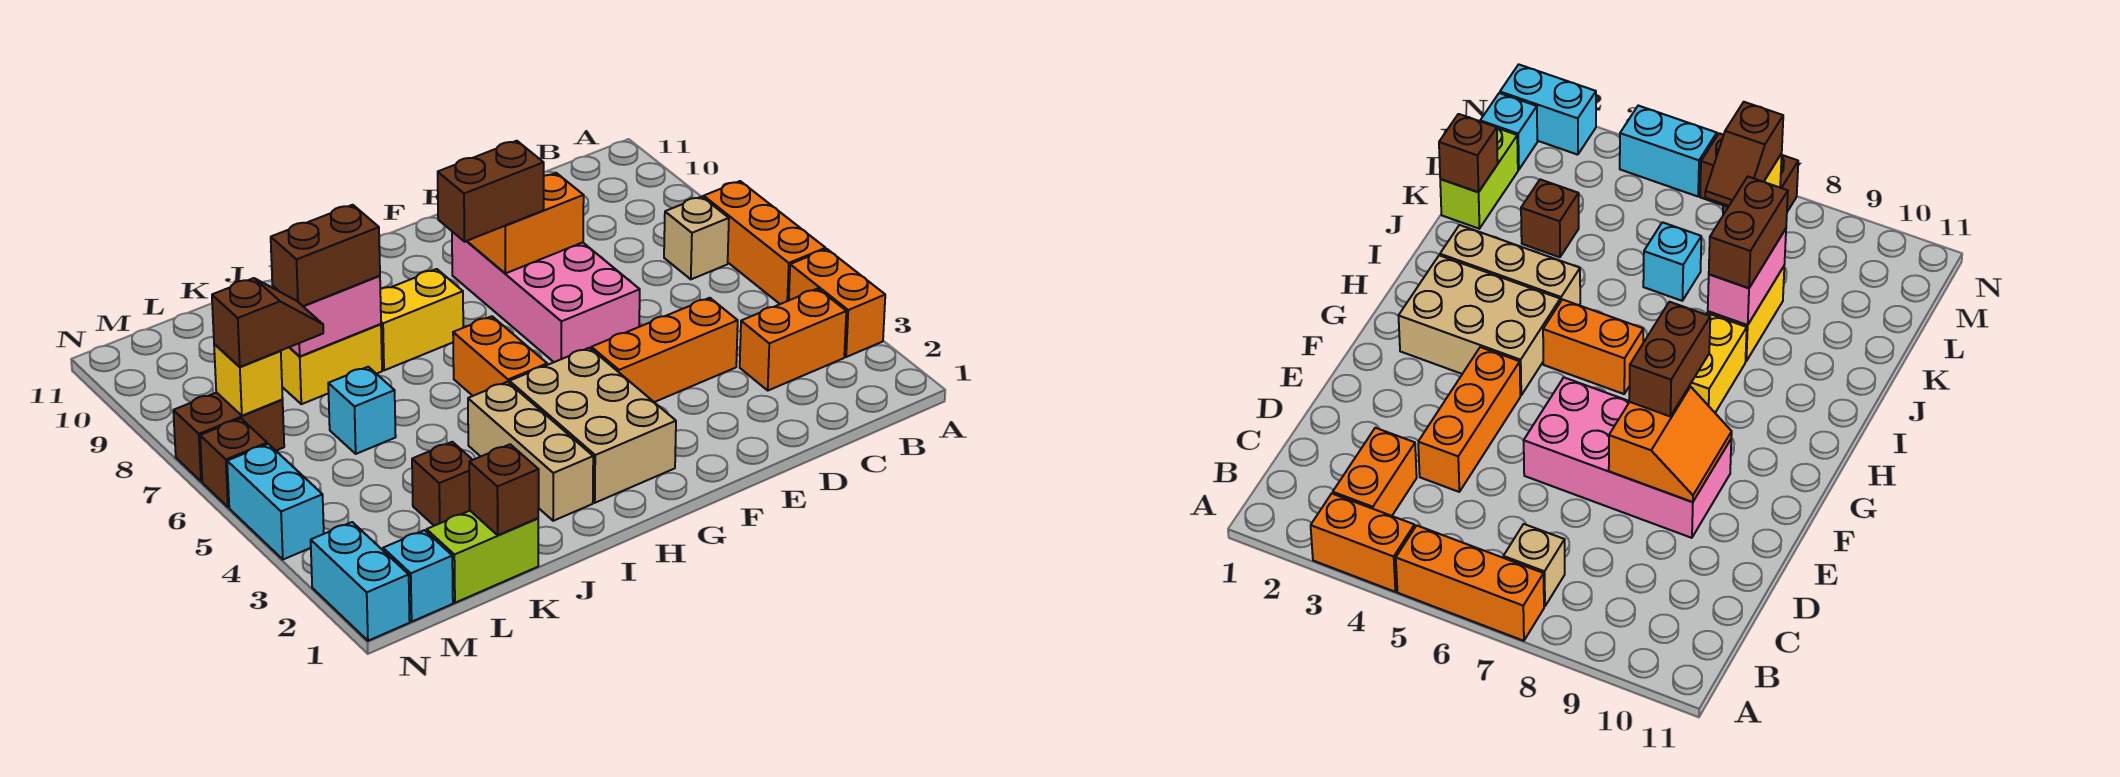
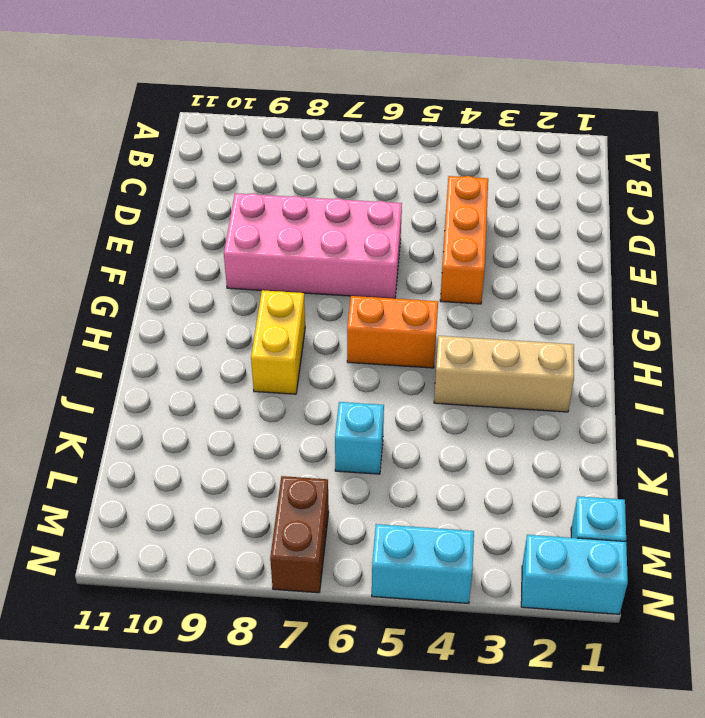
none -> orange brick A3:A4 level 1
none -> orange brick A5:A7 level 1
none -> orange brick B3:C3 level 1

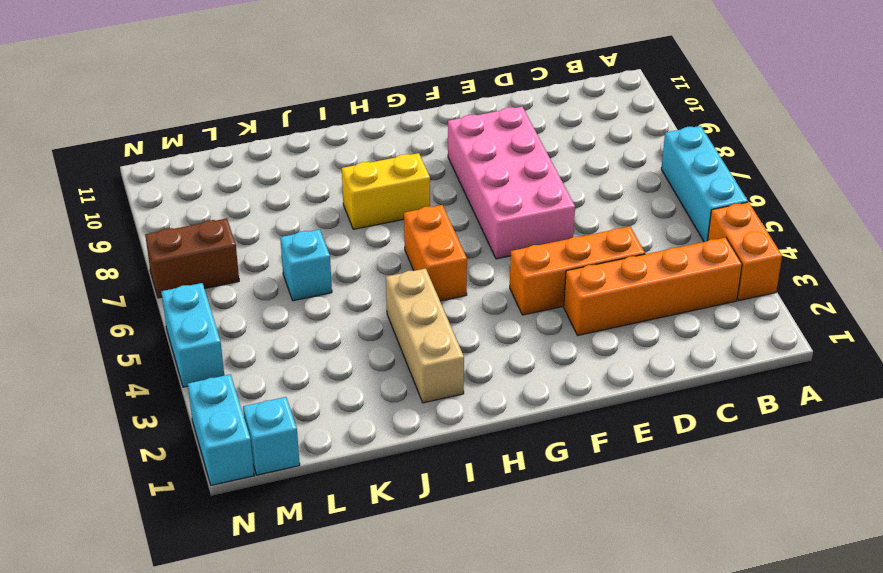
cyan brick A5:A7 level 1 -> orange brick A5:A7 level 1
orange brick B3:E3 level 1 -> orange brick B3:C3 level 1
none -> tan brick B7 level 1
none -> tan brick G2:H4 level 1
none -> yellow brick J8:K8 level 1

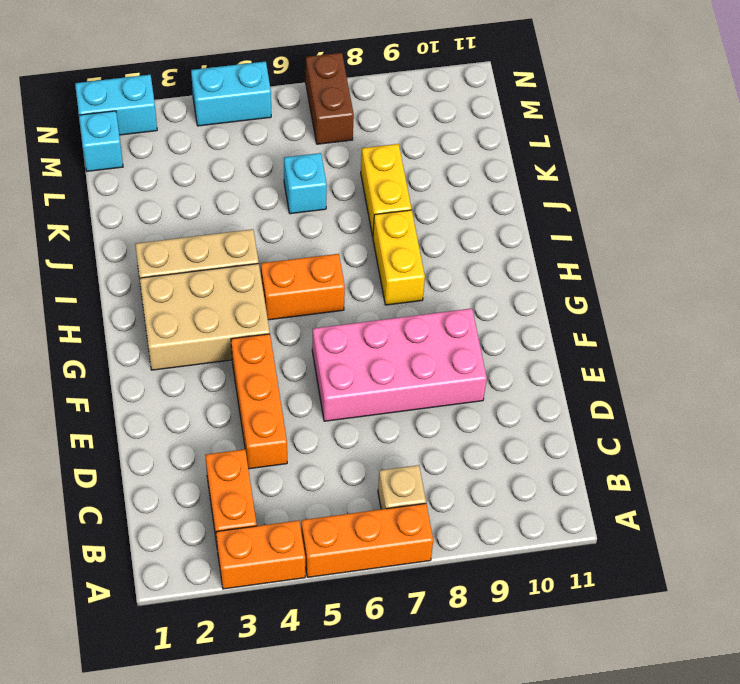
none -> lime brick K1:L1 level 1
none -> brown brick K3 level 1
none -> brown brick N6 level 1

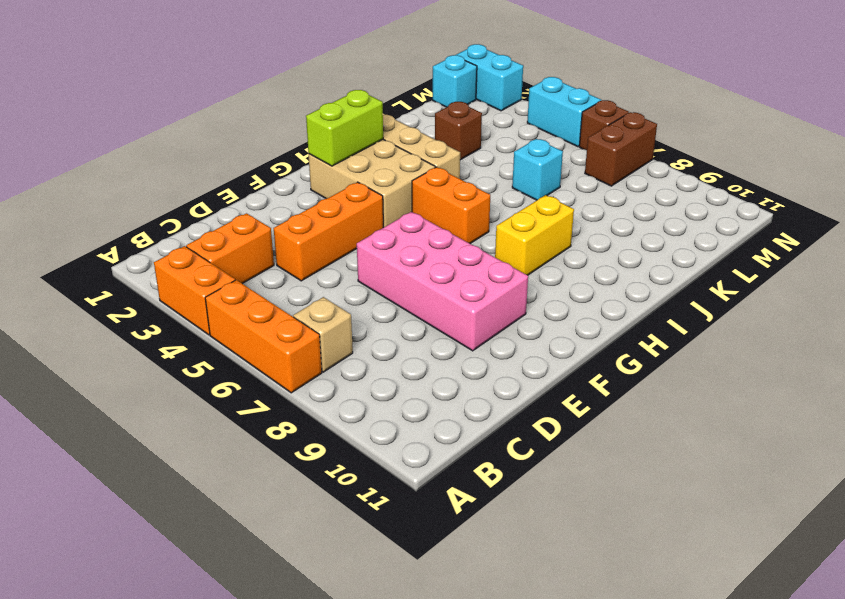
lime brick G2:H2 level 2 -> lime brick K1:L1 level 1
none -> yellow brick J8:K8 level 1
none -> orange slope E8:F9 level 2 top 8
none -> pink brick J8:K8 level 2

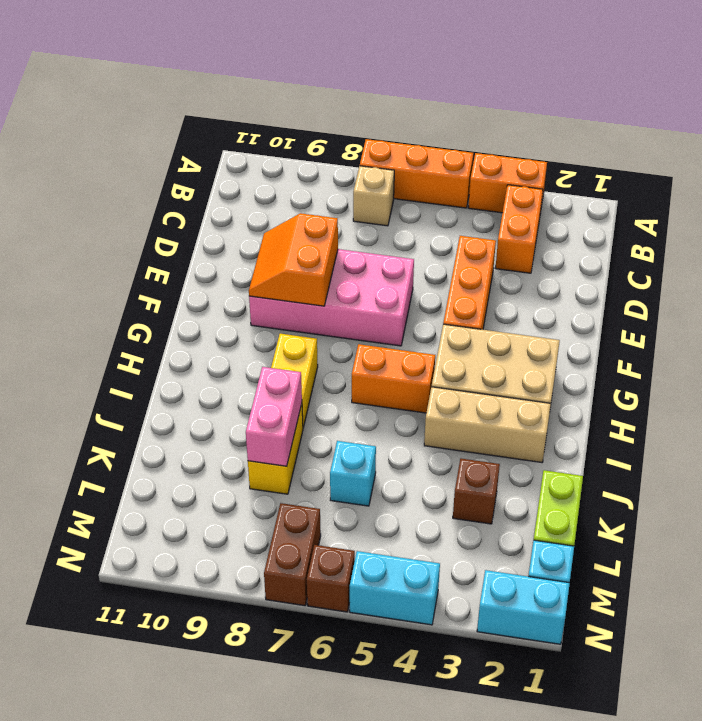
none -> brown brick K1 level 2
none -> yellow brick M7 level 2
none -> brown brick F8:G8 level 3

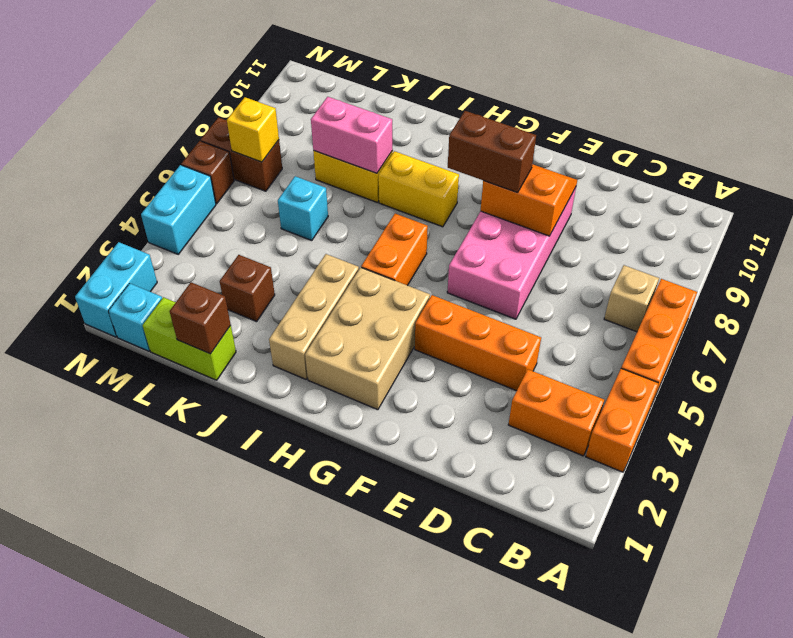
none -> brown brick J8:K8 level 3
none -> brown slope L7:M7 level 3 top M

